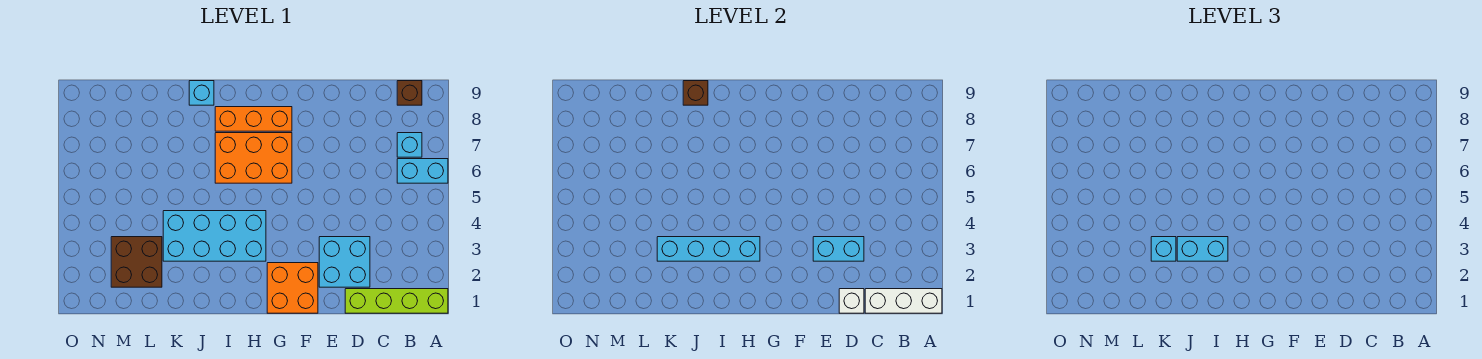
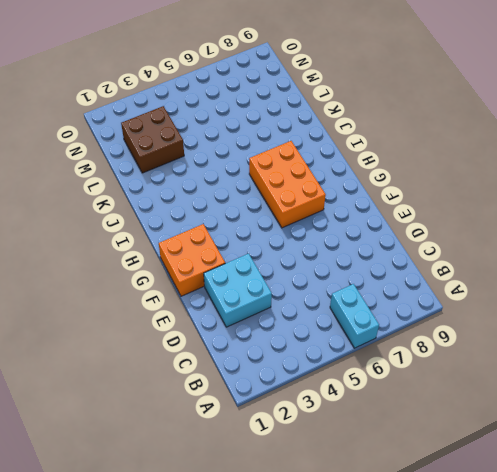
none -> lime brick A1:D1 level 1
none -> cyan brick B7 level 1
none -> brown brick B9 level 1

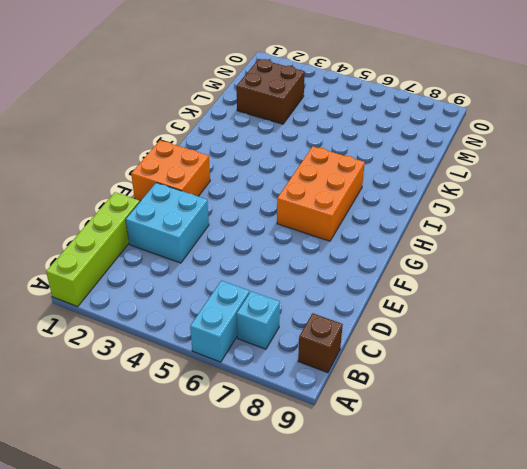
none -> orange brick G8:I8 level 1
none -> cyan brick H3:K4 level 1
none -> cyan brick J9 level 1

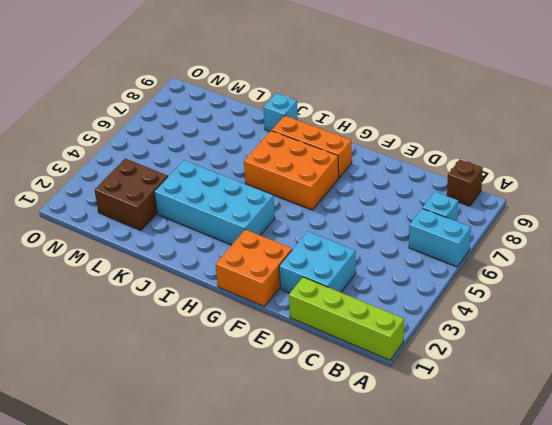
none -> white brick A1:C1 level 2
none -> white brick D1 level 2
none -> cyan brick D3:E3 level 2

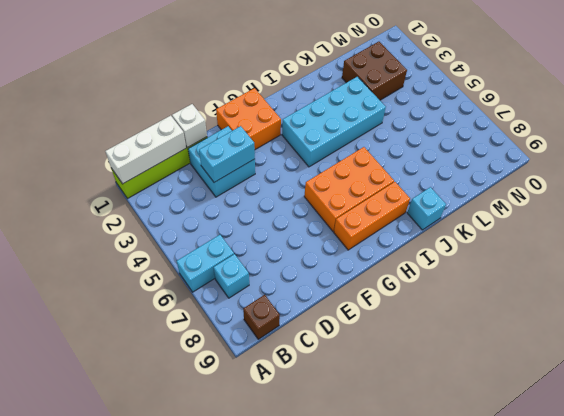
none -> cyan brick H3:K3 level 2
none -> brown brick J9 level 2
none -> cyan brick I3:J3 level 3

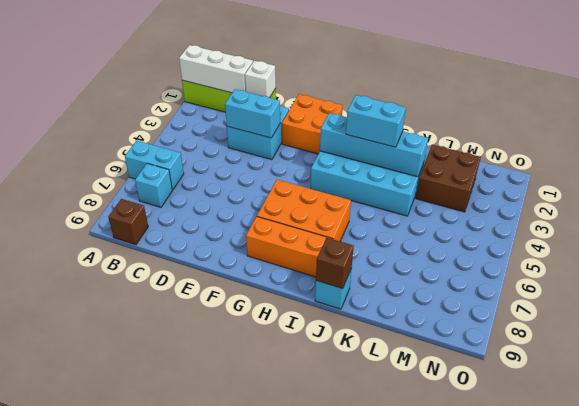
none -> cyan brick K3 level 3

